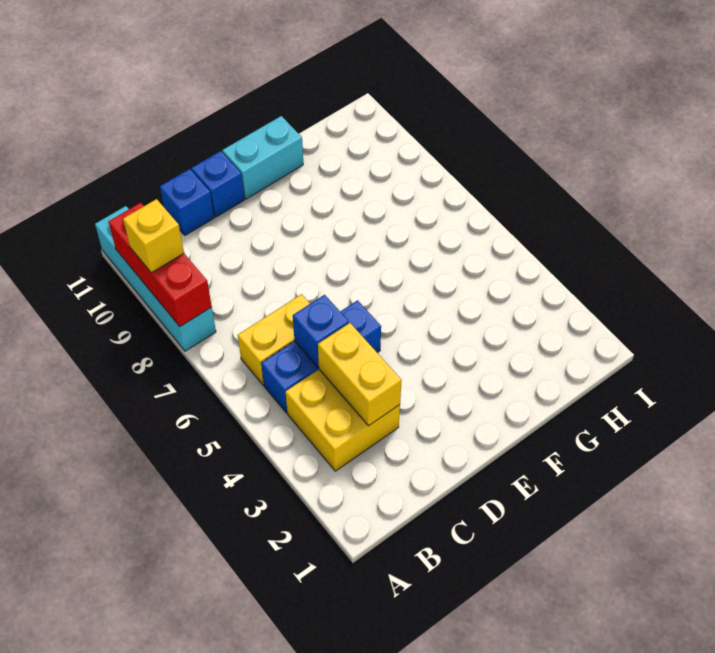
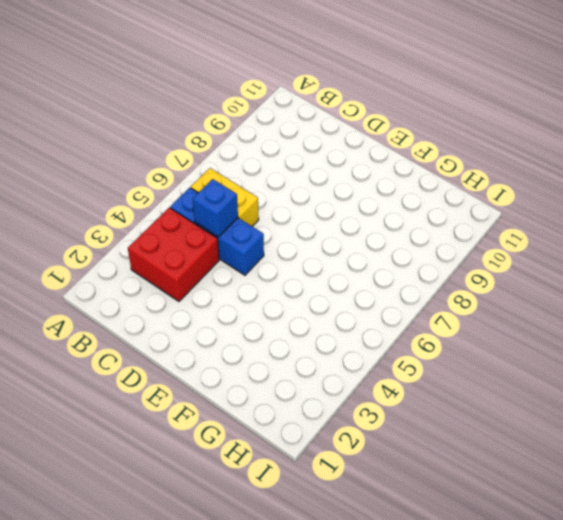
red brick B3:C4 level 1 -> yellow brick B3:C4 level 1
none -> cyan brick A8:A11 level 1
none -> blue brick C11 level 1

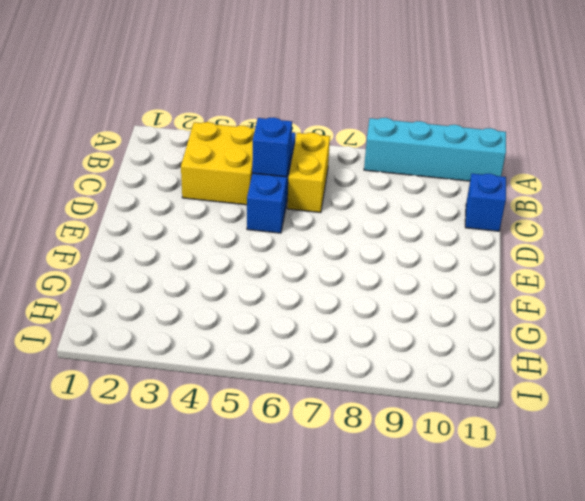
none -> blue brick D11 level 1
none -> cyan brick E11:F11 level 1

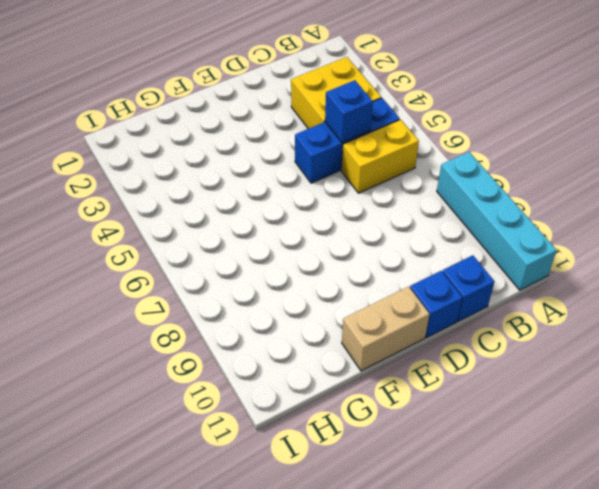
tan brick E11:F11 level 1 -> cyan brick E11:F11 level 1
none -> red brick A8:A10 level 2
none -> yellow brick C3:C4 level 2

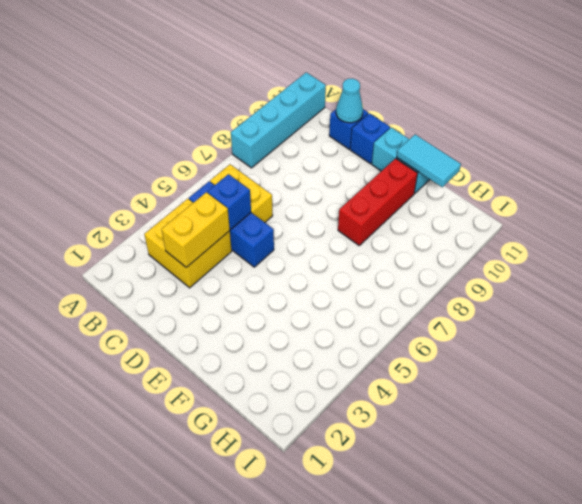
cyan cone C11 level 2 -> none
red brick F8:F10 level 1 -> red brick A8:A10 level 2
cyan tile F11:G11 level 2 -> none
none -> yellow brick A9 level 3

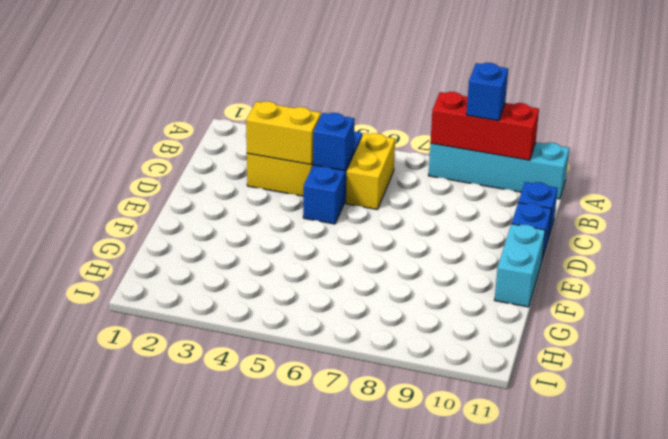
blue brick A9 level 3 -> yellow brick A9 level 3

